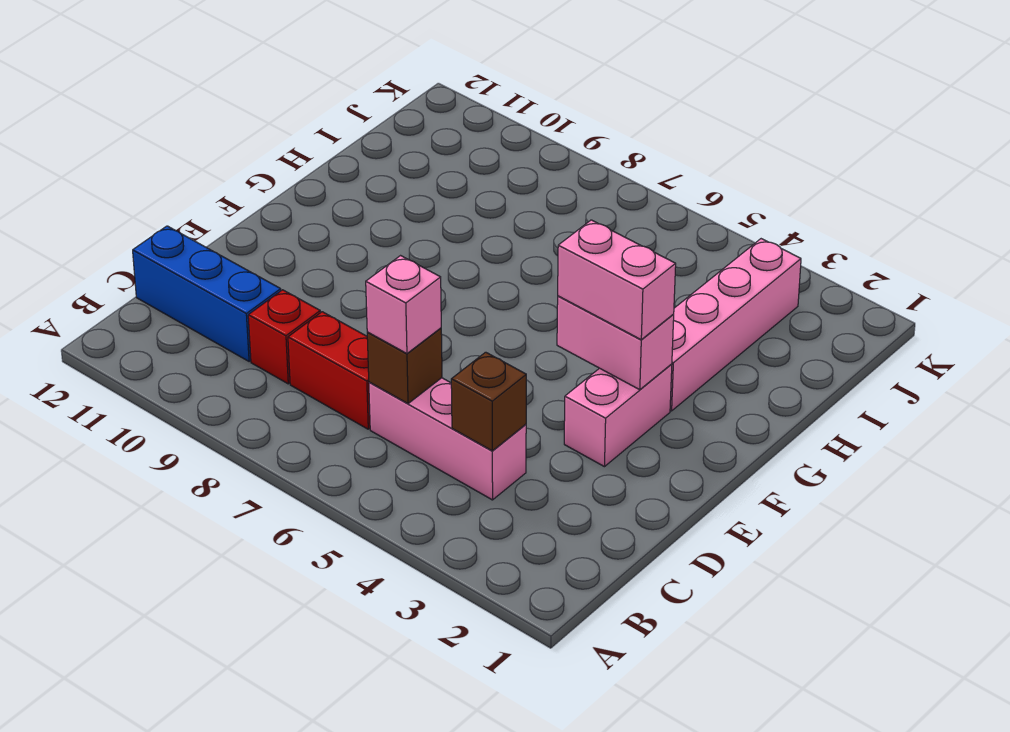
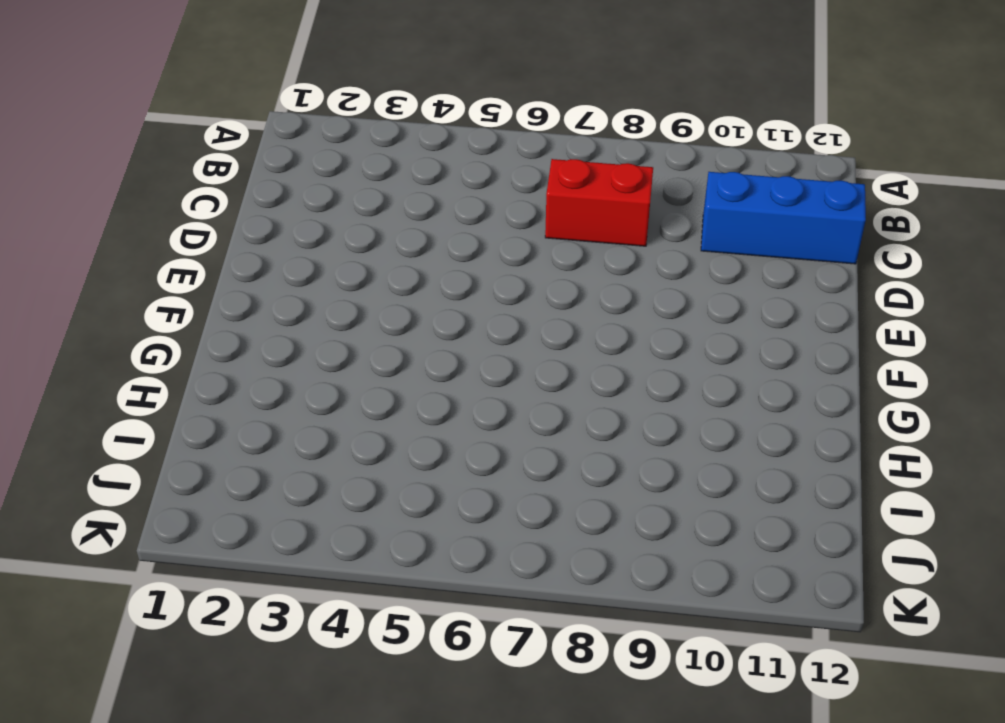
none -> pink brick C4:C6 level 1
none -> red brick C9 level 1

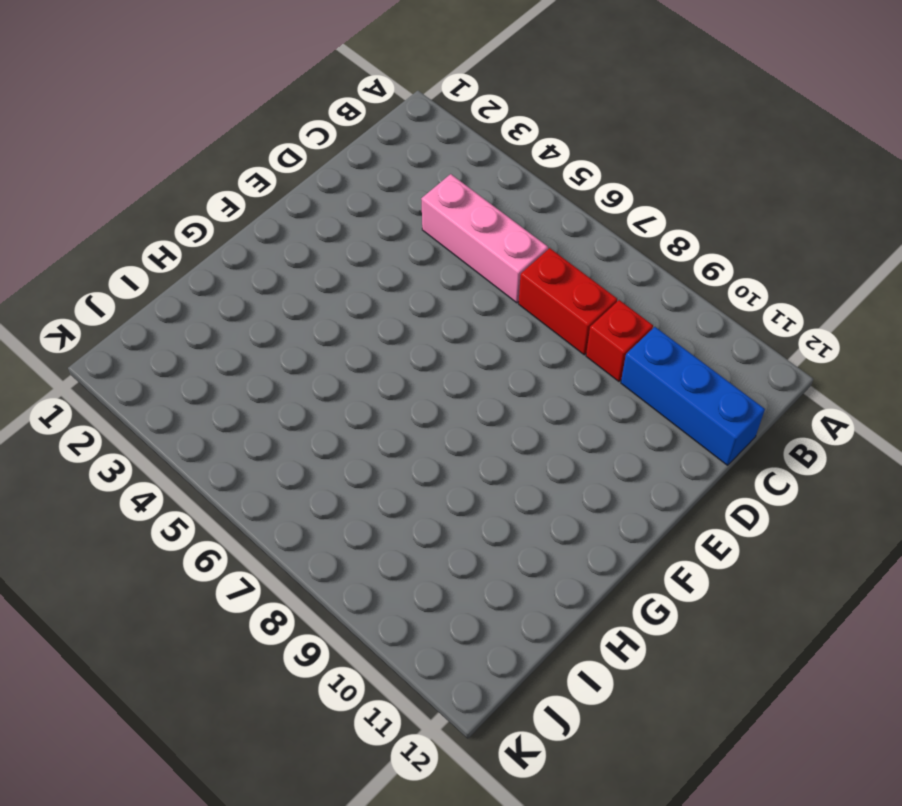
none -> pink brick E3:F3 level 1
none -> pink brick G3:J3 level 1

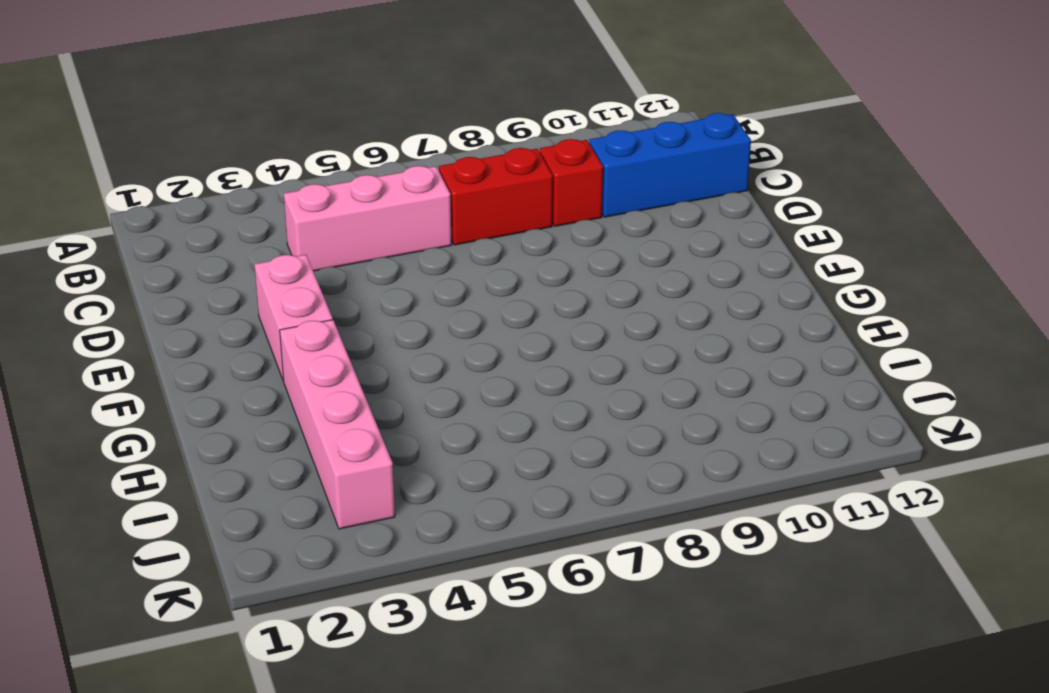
none -> brown brick C4 level 2
none -> brown brick C6 level 2

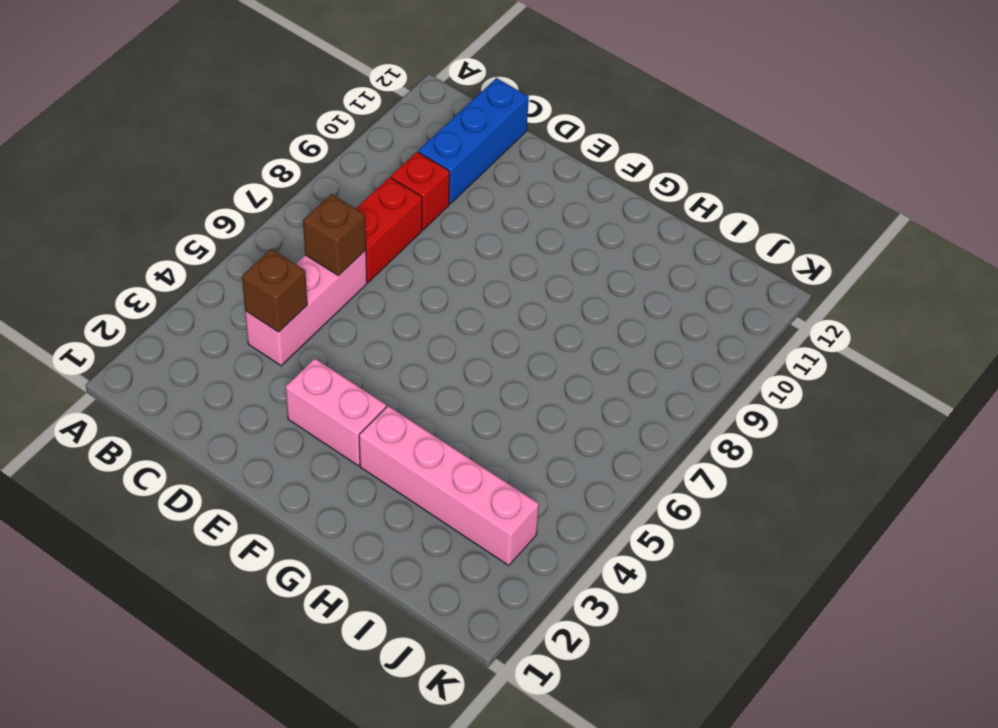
none -> pink brick F3:F4 level 2
none -> pink brick C6 level 3

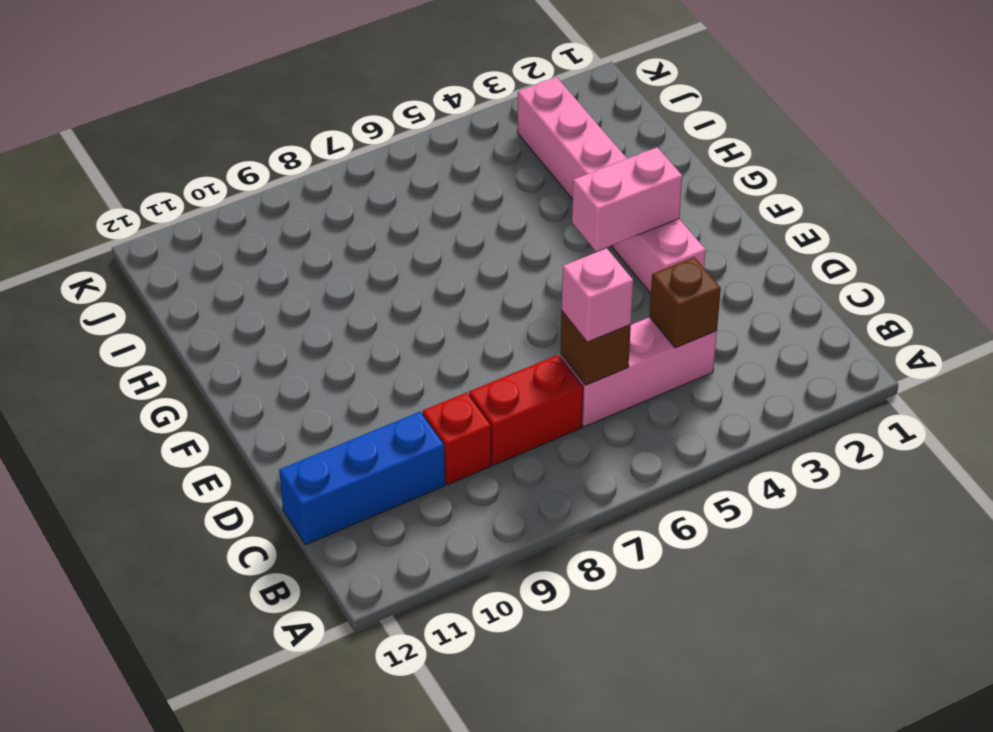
none -> pink brick F3:F4 level 3

